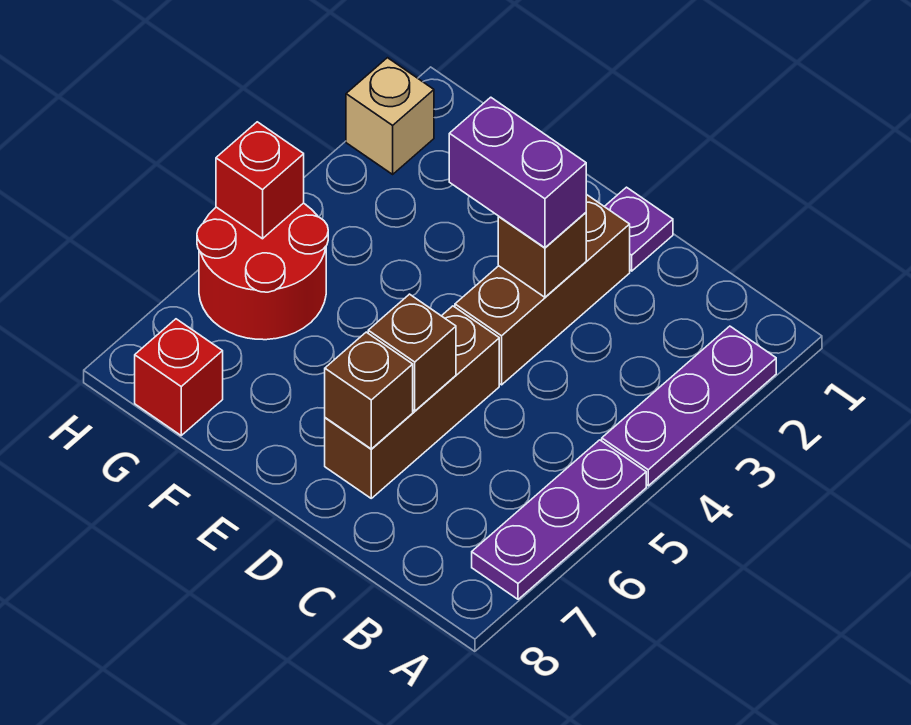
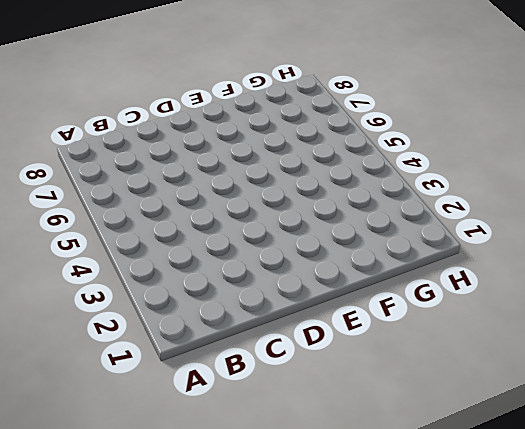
none -> purple plate A2:A4 level 1
none -> purple plate A5:A7 level 1
none -> purple plate D1 level 1

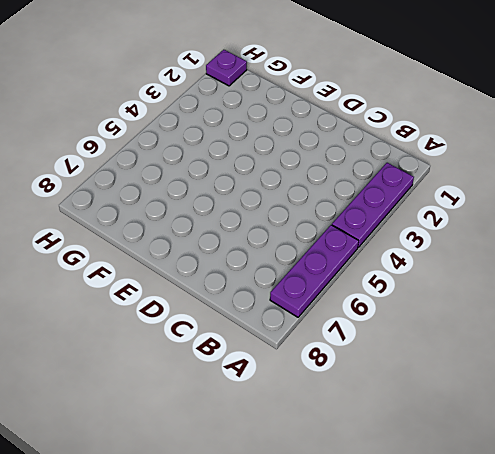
purple plate H1 level 1 -> purple plate D1 level 1
none -> brown brick D2:D4 level 1
none -> brown brick D5:D7 level 1
none -> red round brick G5:H6 level 1

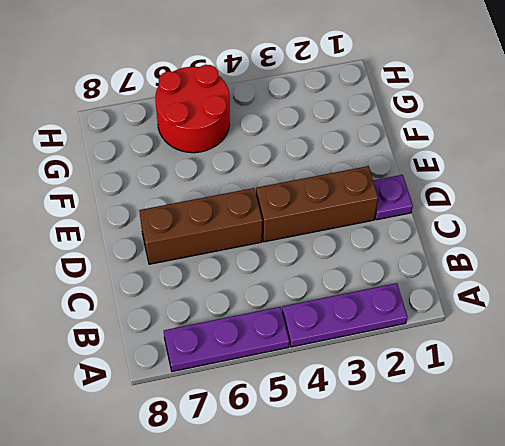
none -> red brick G8 level 1
none -> tan brick H2 level 1
none -> brown brick D3 level 2

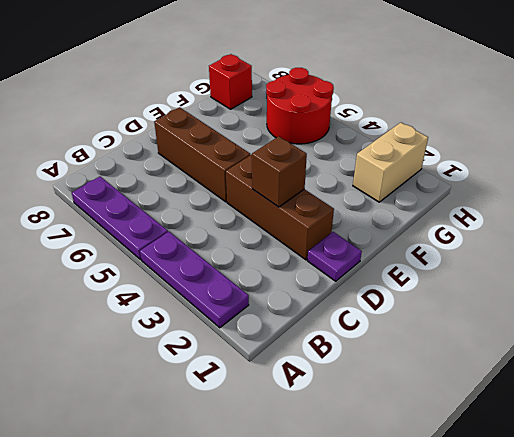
tan brick G2:H2 level 1 -> tan brick H2 level 1
none -> brown brick D6 level 2
none -> brown brick D7 level 2
none -> red brick H5 level 2

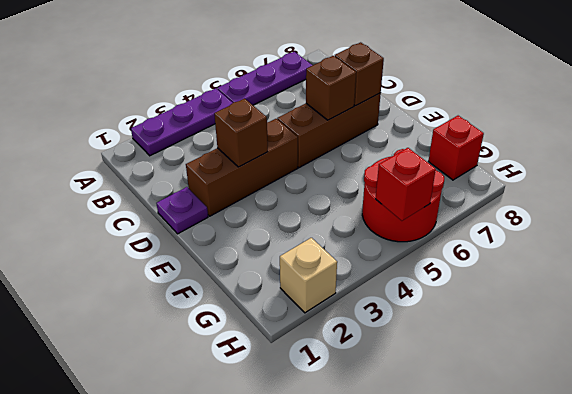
none -> purple brick D3:E3 level 3

